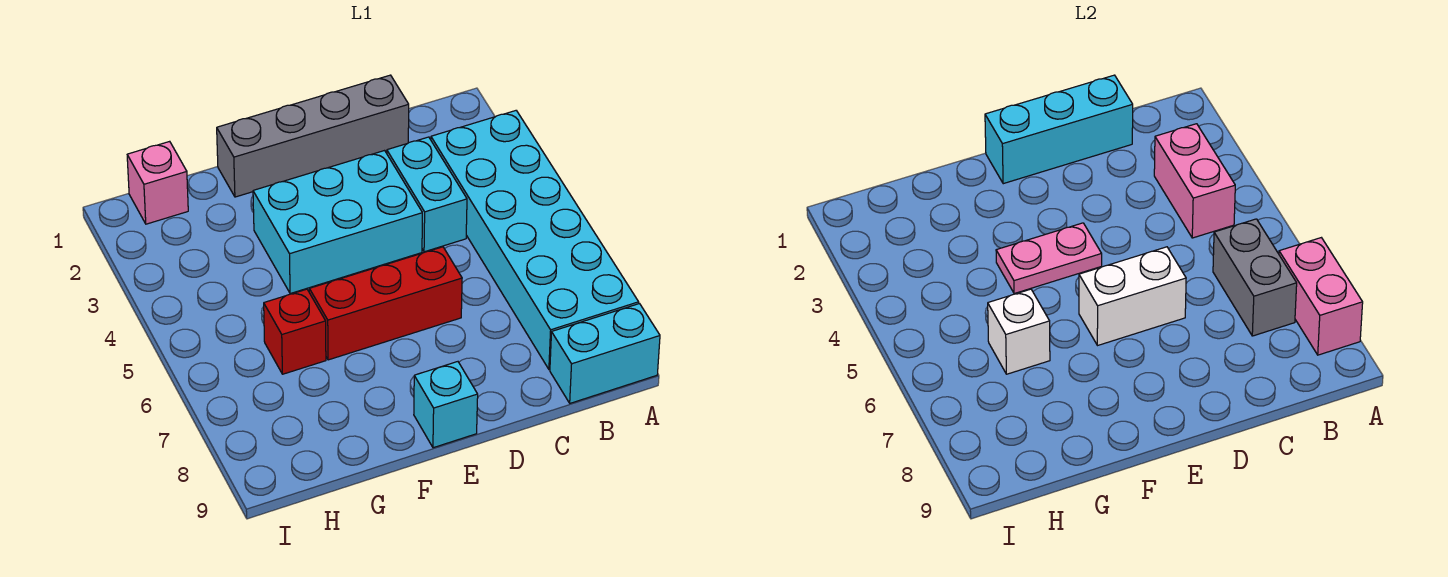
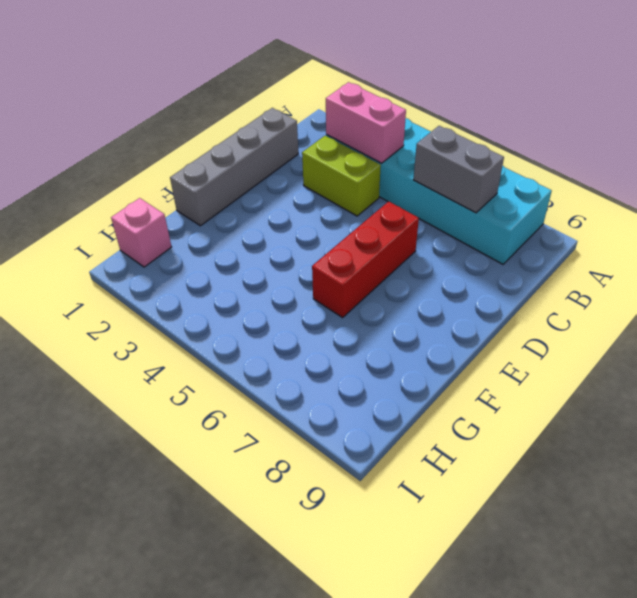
lime brick C3:C4 level 1 -> cyan brick C3:C4 level 1
none -> cyan brick A9:B9 level 1
none -> cyan brick D3:F4 level 1
none -> cyan brick E9 level 1

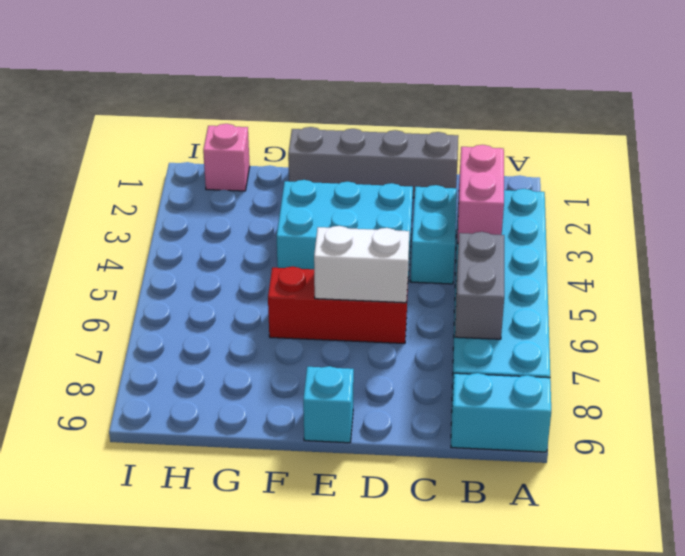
none -> red brick G6 level 1
none -> pink brick A7:A8 level 2
none -> cyan brick C1:E1 level 2

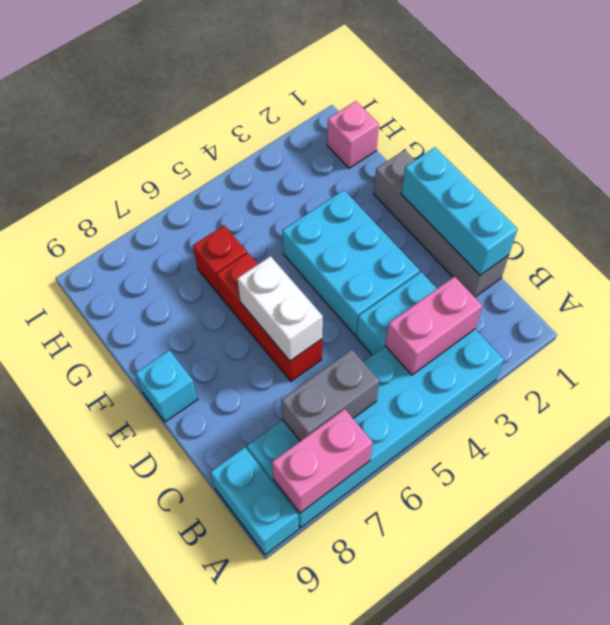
none -> pink plate E4:F4 level 2
none -> white brick G6 level 2

